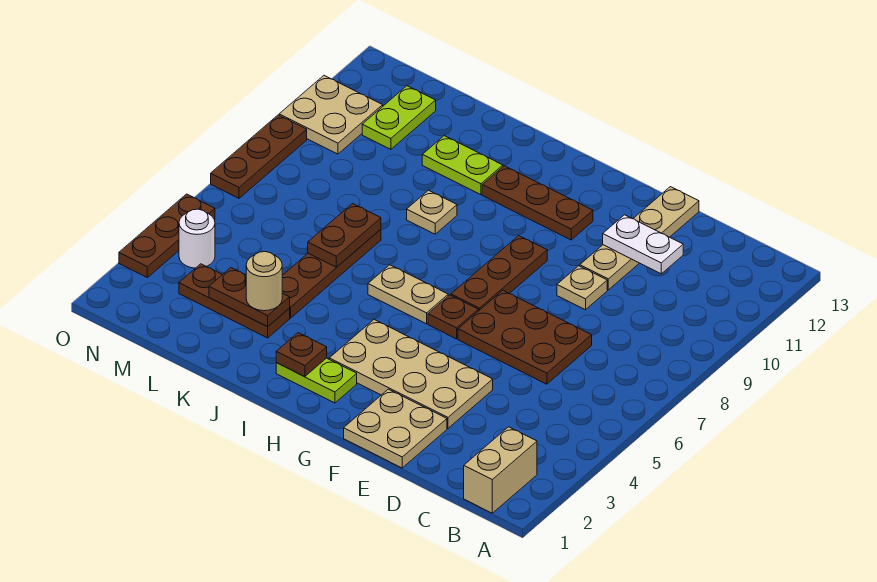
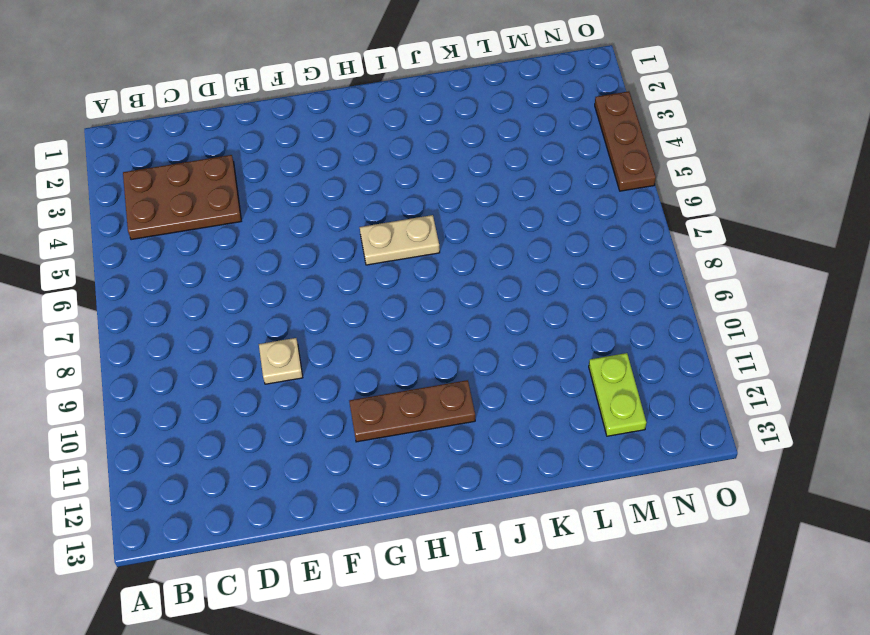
brown plate B3:D4 level 1 -> brown plate D6:F7 level 1
none -> tan brick B1:B2 level 1
none -> tan plate E1:F2 level 1
none -> tan plate E3:H4 level 1

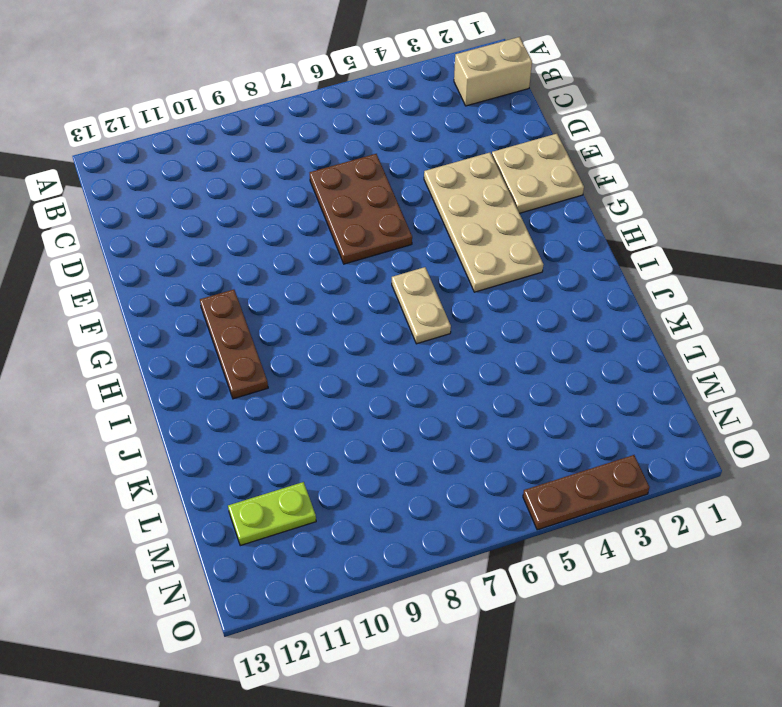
none -> tan plate E9 level 1
none -> tan plate E10:E13 level 1
none -> brown plate G6 level 1

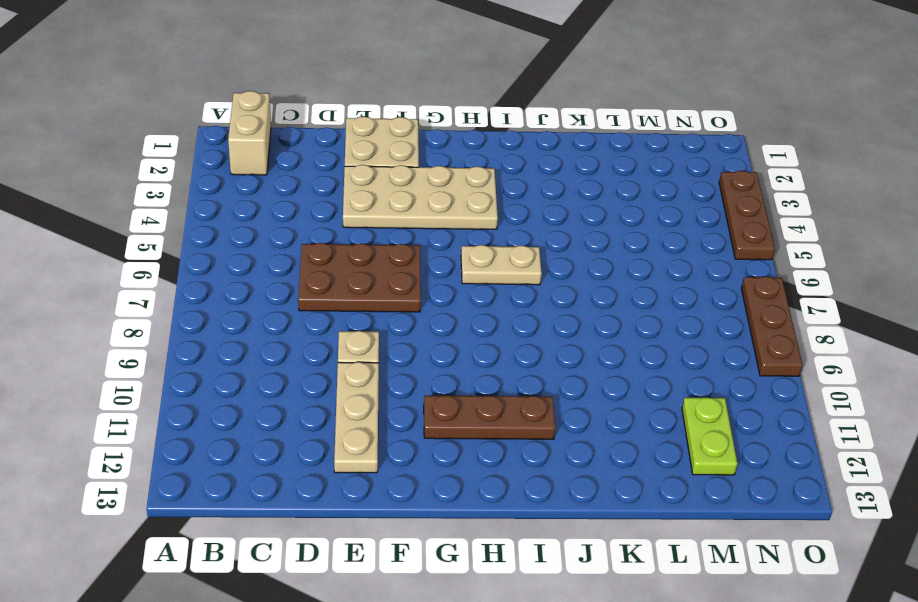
tan plate E10:E12 level 1 -> tan plate E10:E13 level 1
none -> brown plate G6 level 1
none -> brown plate G7:G9 level 1
none -> lime plate H2:I2 level 1

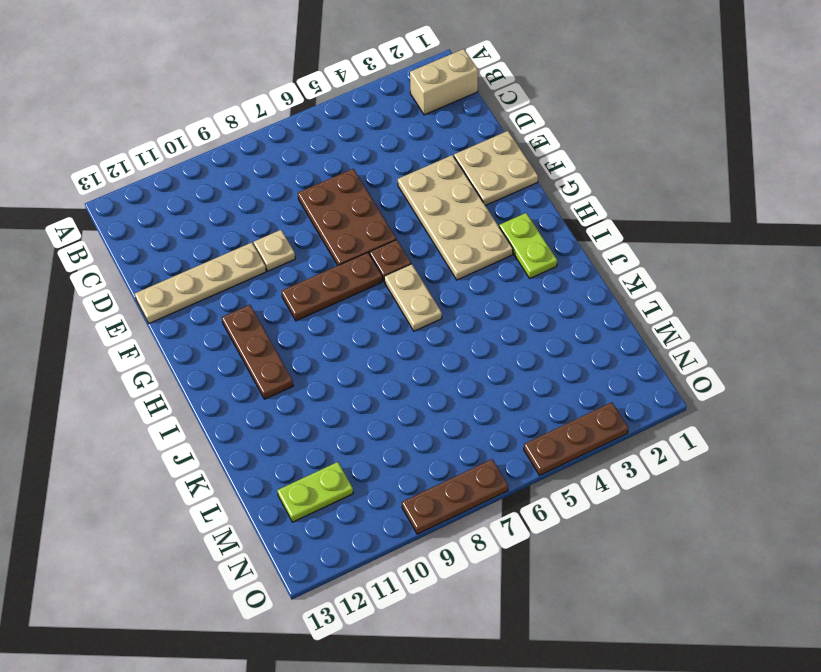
none -> tan plate J9 level 1
none -> lime plate J11:K11 level 1
none -> brown plate K3:M3 level 1

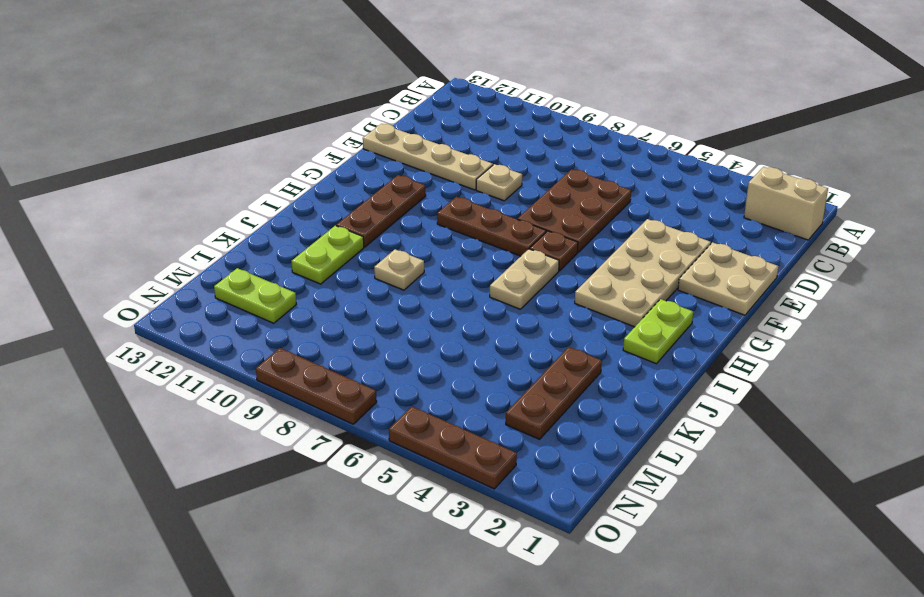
none -> brown plate K4:K7 level 1
none -> white round brick N4 level 1
none -> tan plate N10:O11 level 1

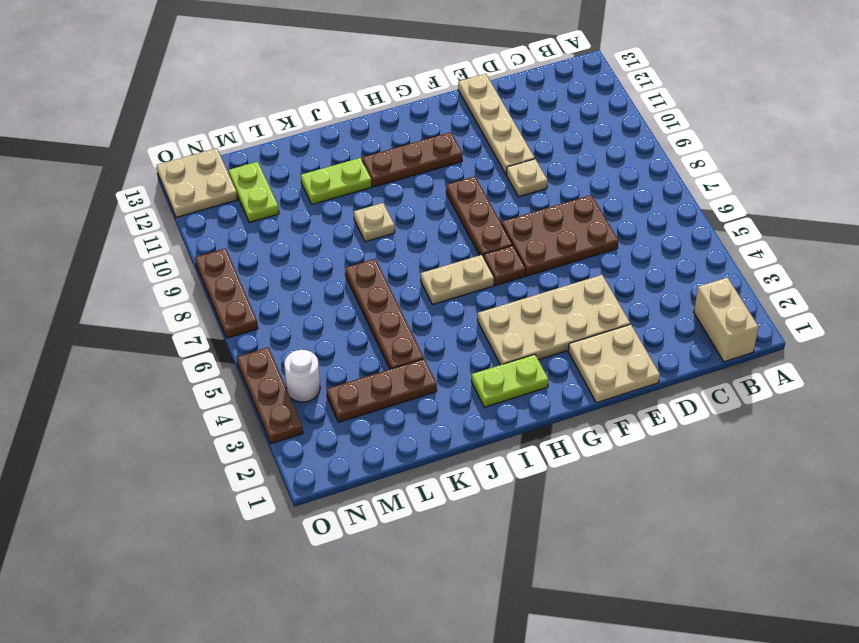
tan plate N12:O13 level 1 -> tan plate N10:O11 level 1
none -> white plate D11:E11 level 2
none -> brown plate I2 level 2
none -> brown plate K3:L3 level 2

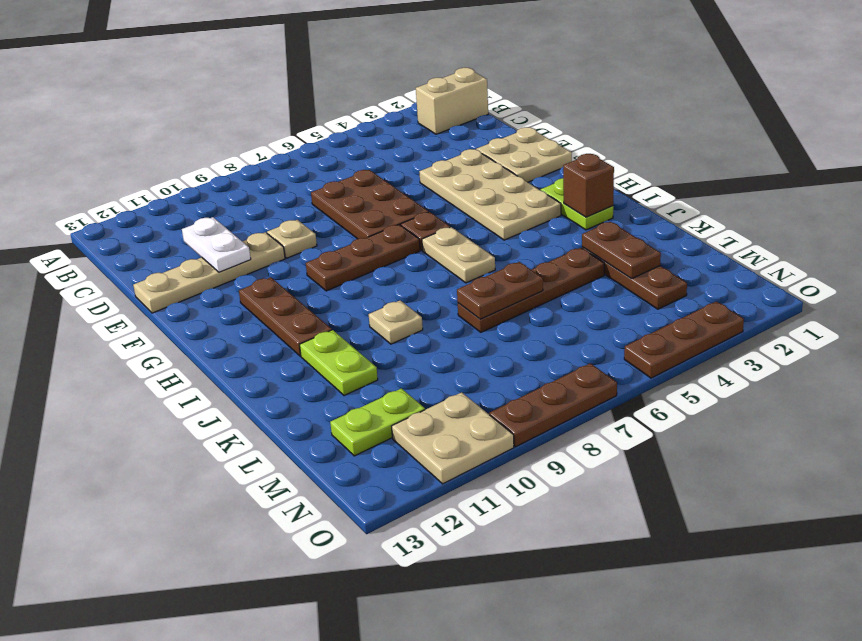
brown brick I2 level 2 -> brown plate I2 level 2
none -> white round brick N4 level 1
none -> tan round brick K3 level 3

